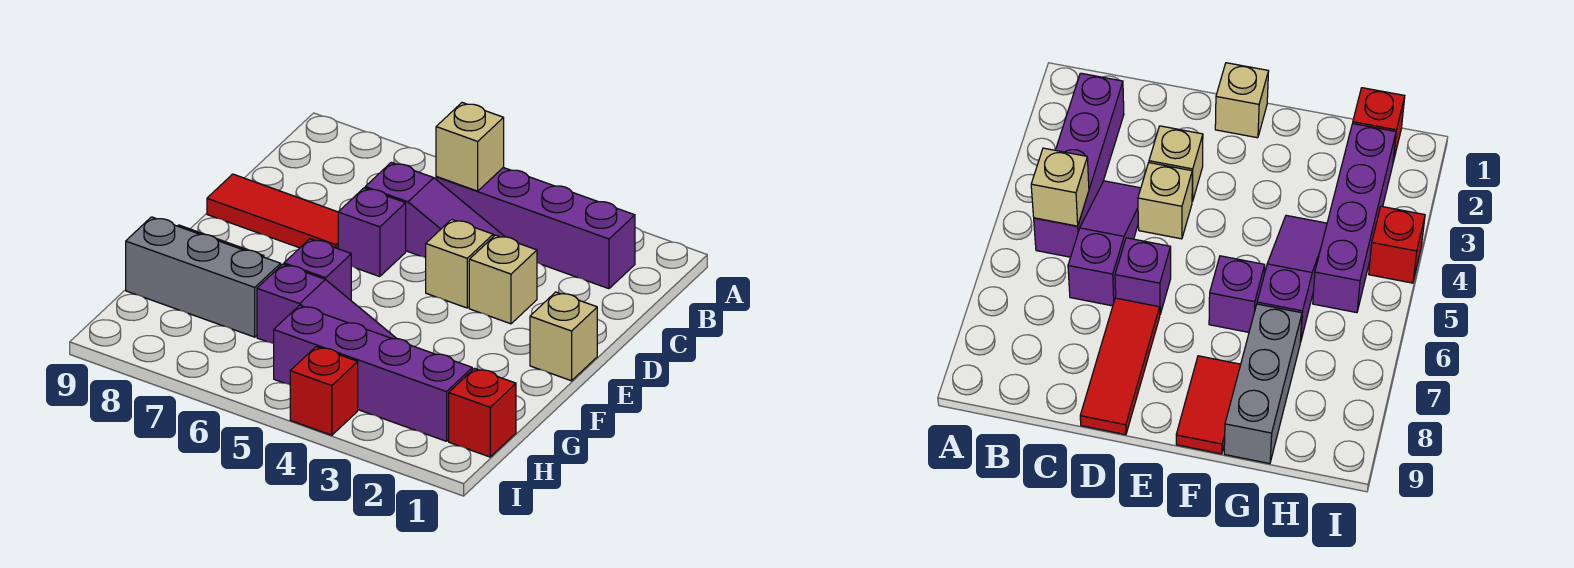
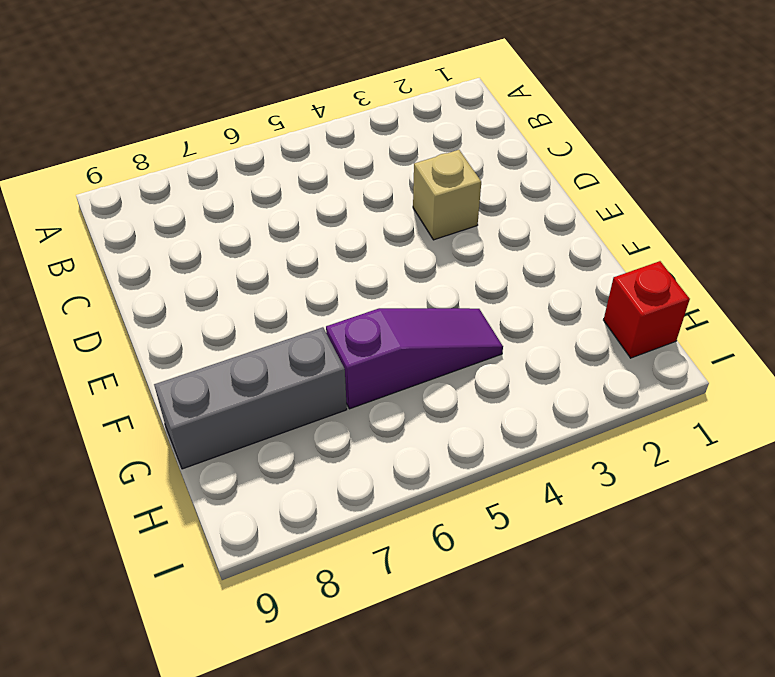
none -> purple brick B2:B5 level 1
none -> purple slope C4:C6 level 1 top 6
none -> tan brick D4 level 1

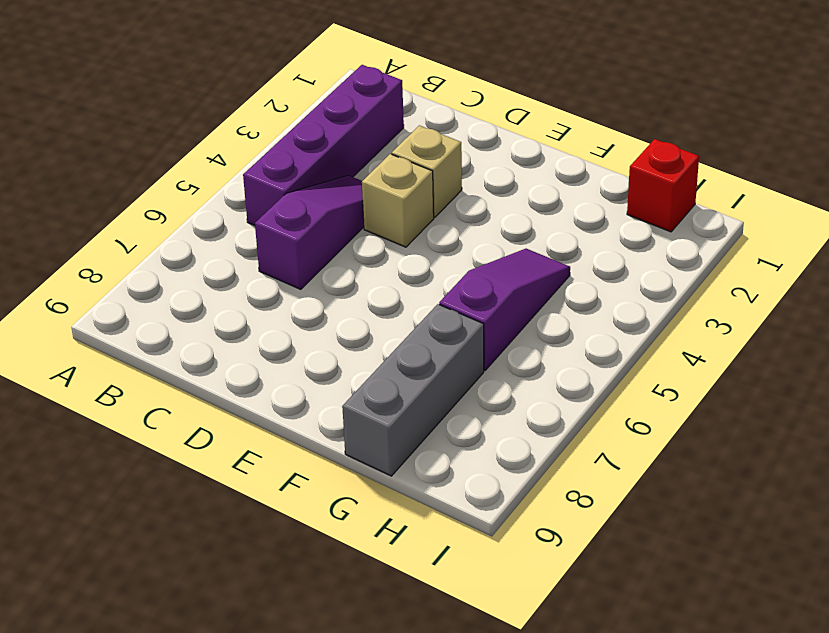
none -> purple brick D6 level 1
none -> red tile D7:D9 level 1
none -> tan brick E1 level 1

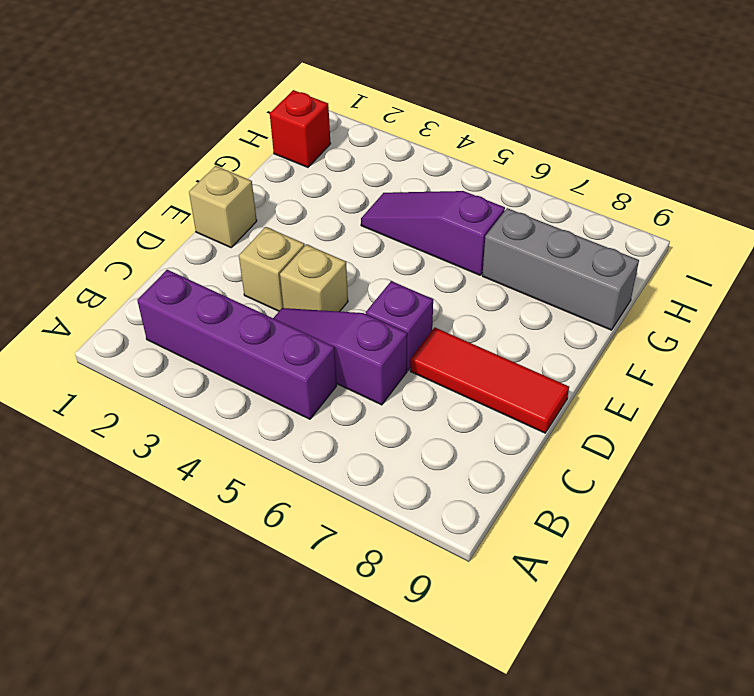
none -> purple brick F6 level 1
none -> red tile F8:F9 level 1
none -> purple brick H2:H5 level 1

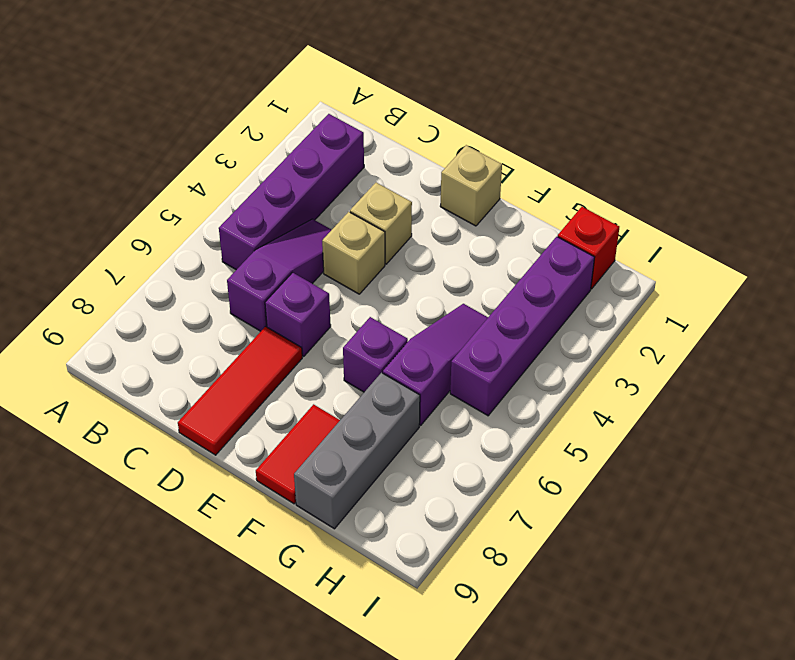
none -> red brick I4 level 1
none -> tan brick B5 level 2

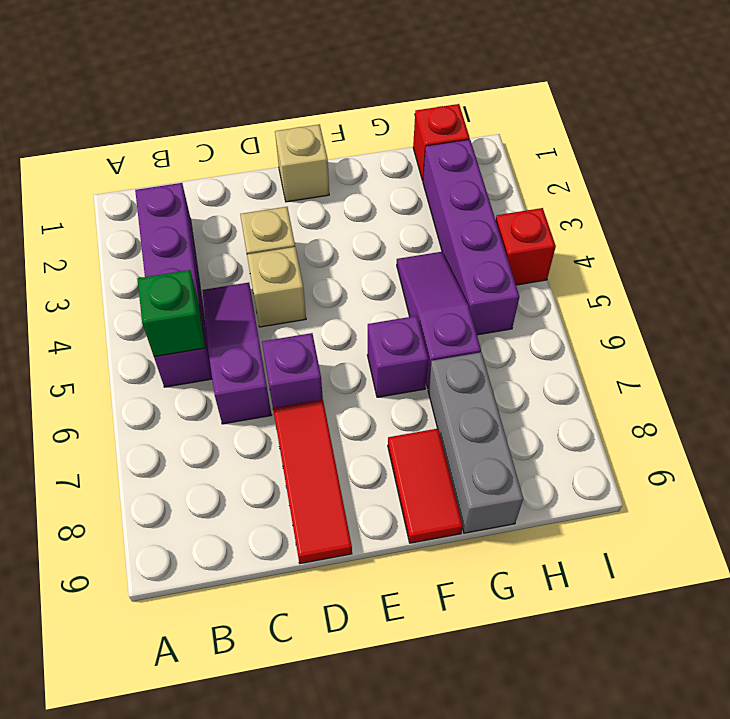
green brick B5 level 2 -> tan brick B5 level 2

